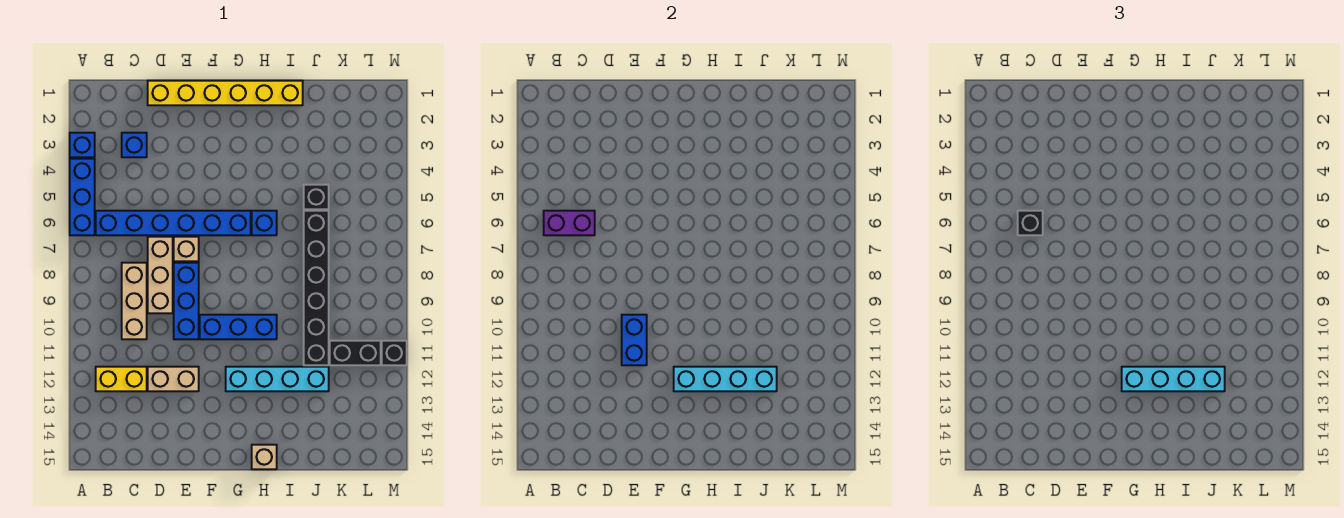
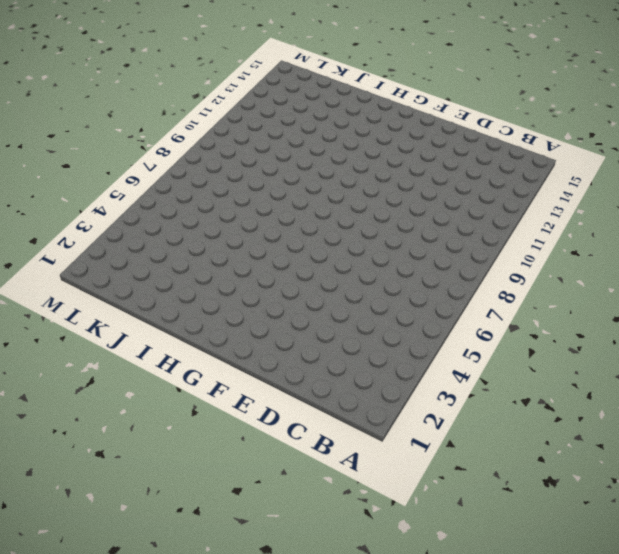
none -> blue brick A3 level 1
none -> blue brick A4:A6 level 1
none -> blue brick B6:G6 level 1

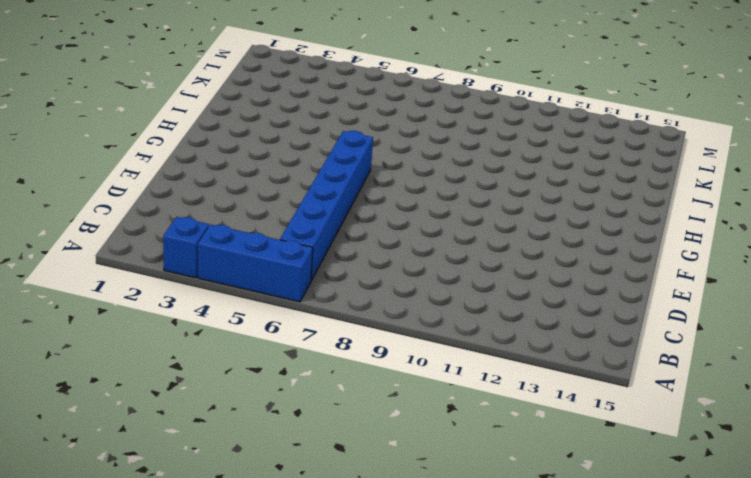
none -> yellow brick B12:C12 level 1
none -> blue brick C3 level 1
none -> tan brick C8:C10 level 1

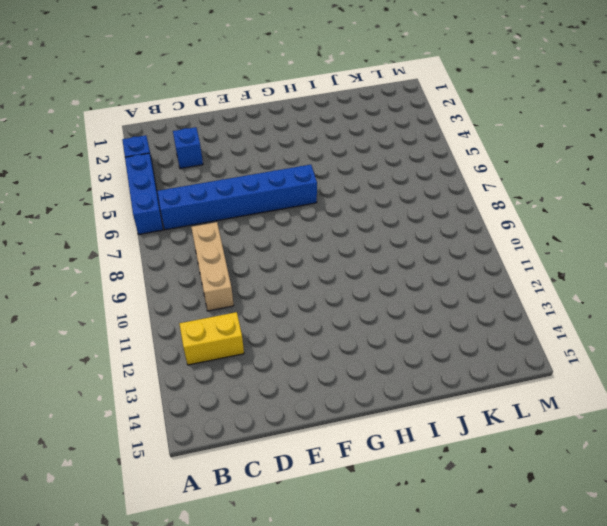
none -> yellow brick D1:I1 level 1
none -> tan brick D7:D9 level 1
none -> tan brick D12:E12 level 1

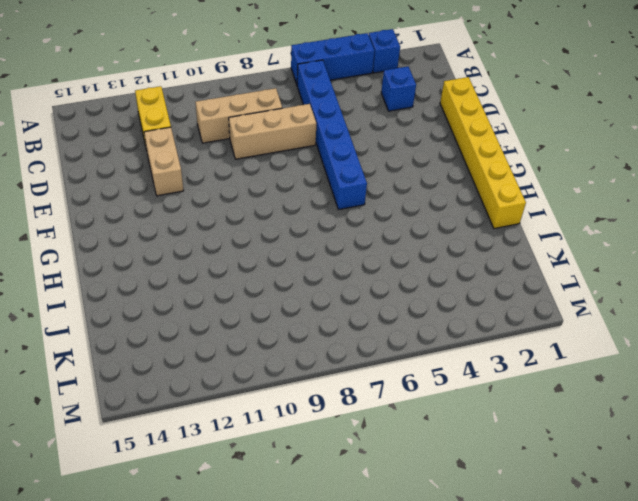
none -> tan brick E7 level 1
none -> blue brick E8:E10 level 1
none -> blue brick F10:H10 level 1

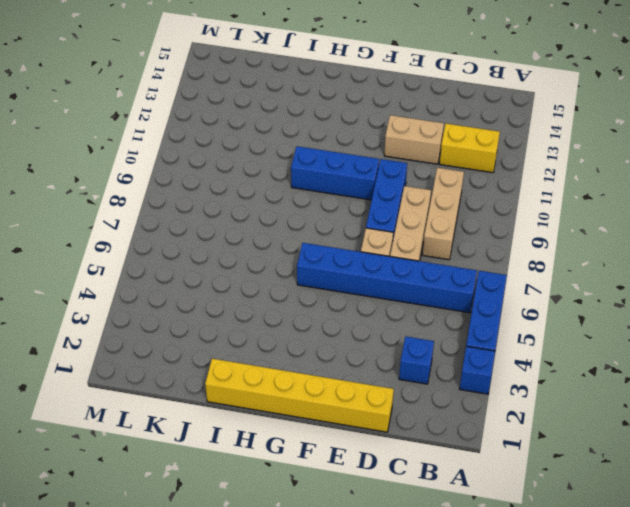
none -> cyan brick G12:J12 level 1
none -> blue brick H6 level 1
none -> tan brick H15 level 1

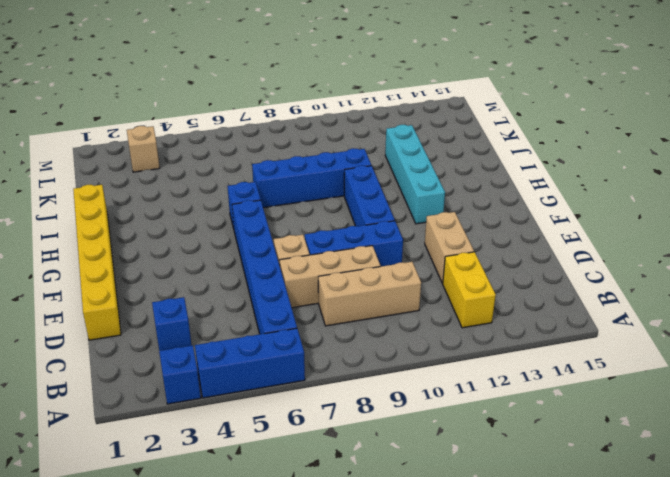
blue brick I7:I10 level 1 -> none
tan brick L3 level 1 -> tan brick H15 level 1
none -> black brick J5 level 1
none -> black brick J6:J11 level 1
none -> black brick K11:L11 level 1

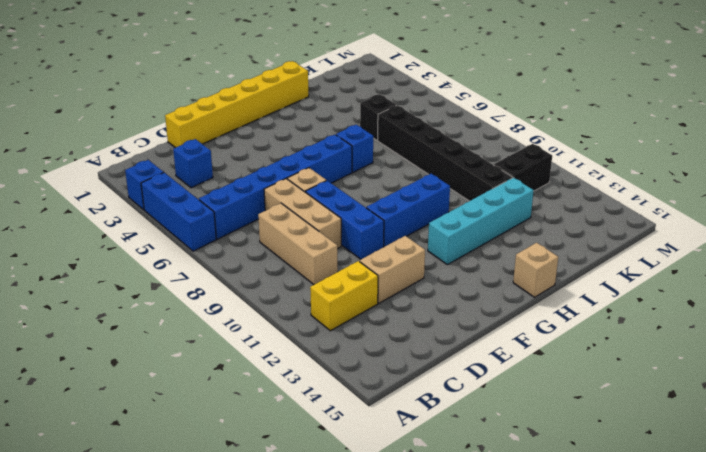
none -> black brick M11 level 1
none -> purple brick B6:C6 level 2
none -> blue brick E10:E11 level 2

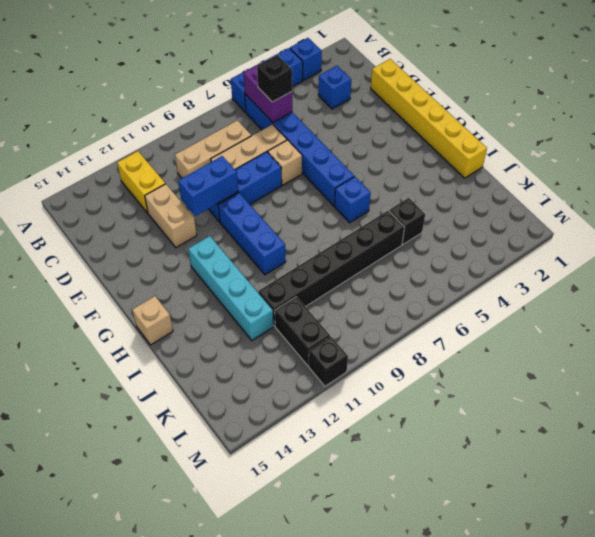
none -> cyan brick G12:J12 level 2
none -> cyan brick G12:J12 level 3

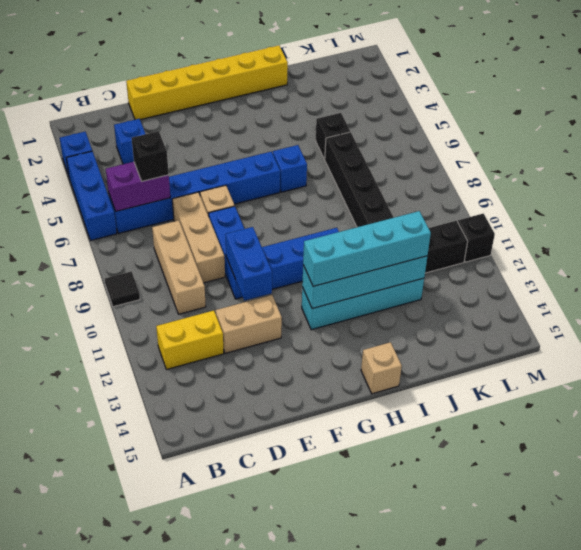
black tile A9 level 1 -> none

